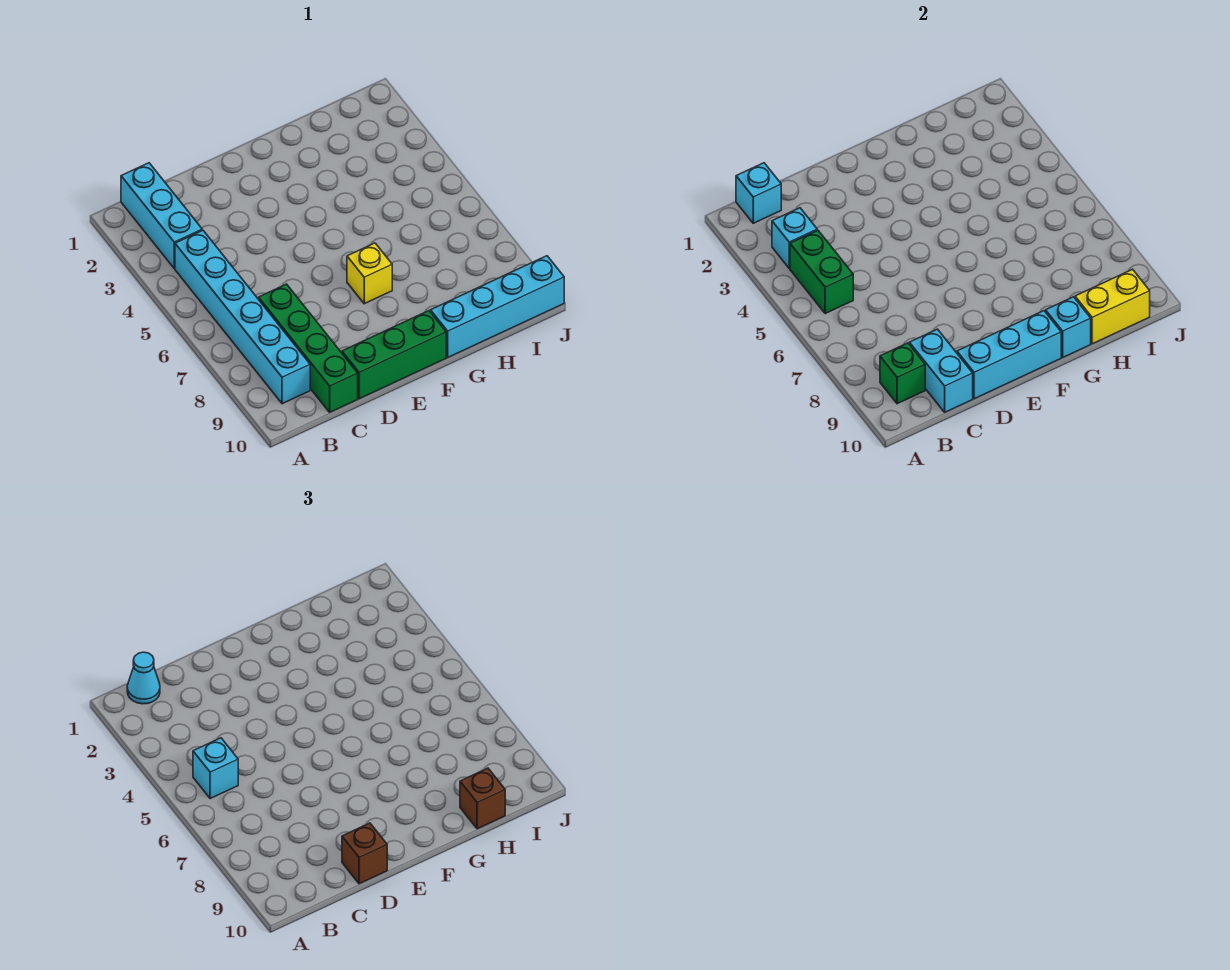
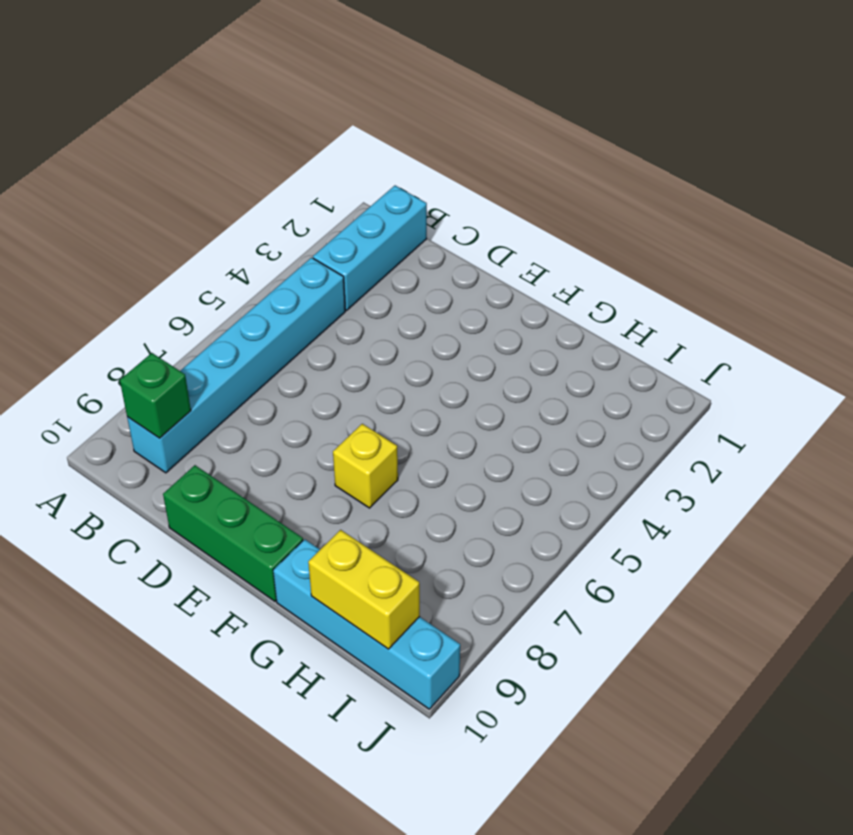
none -> green brick C7:C10 level 1
none -> cyan brick B1 level 2
none -> cyan brick B3 level 2

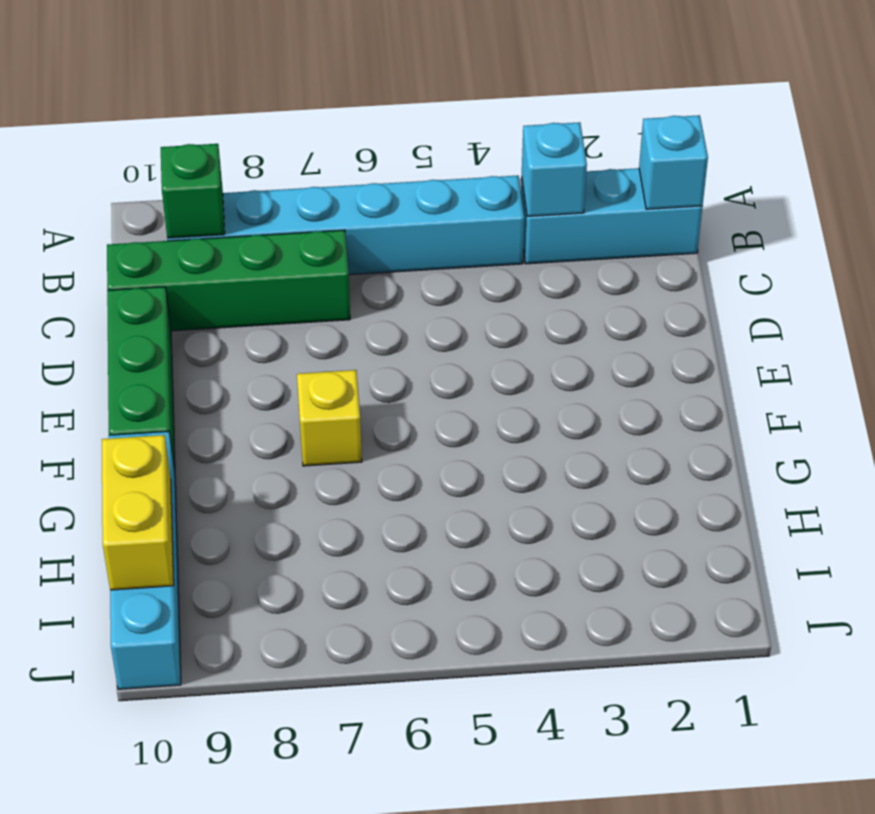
none -> green brick B4:B5 level 2
none -> cyan brick C9:C10 level 2
none -> cyan brick D10:F10 level 2

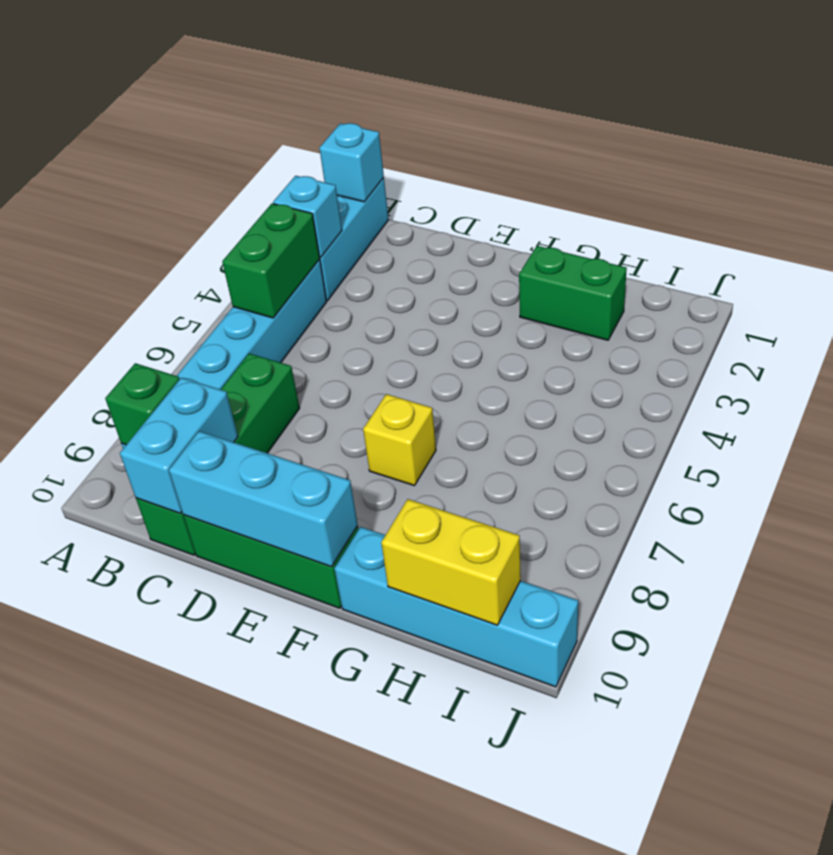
green brick G2:H2 level 1 -> none
none -> cyan brick G10 level 2
none -> cyan cone B1 level 3
none -> cyan brick B5 level 3

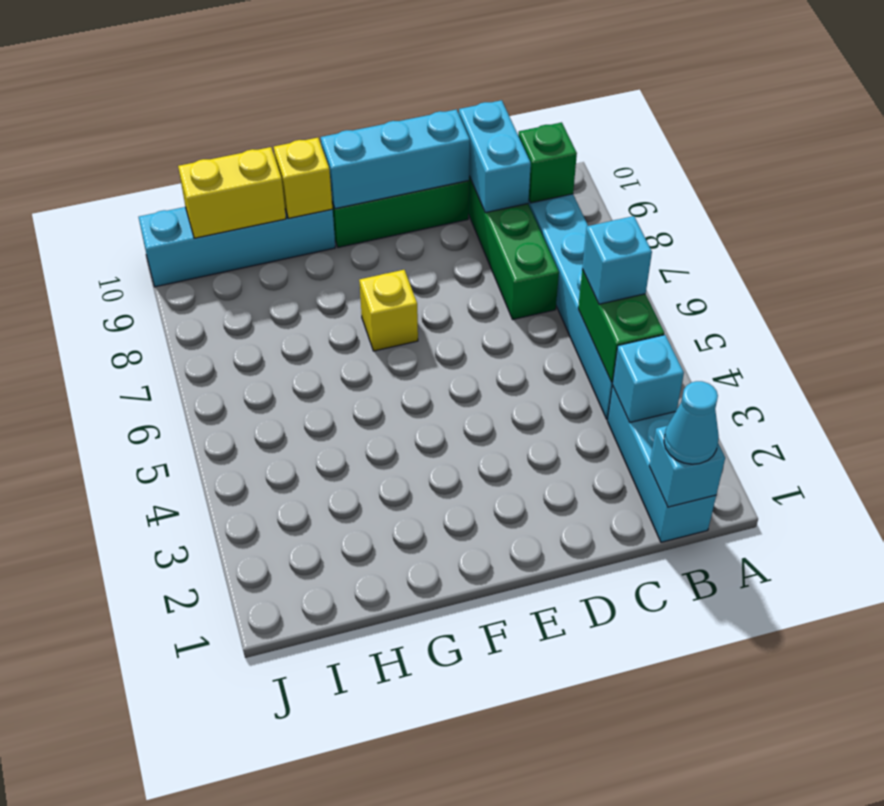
yellow brick G10 level 2 -> cyan brick G10 level 2
none -> brown brick D10 level 3
none -> brown brick H10 level 3

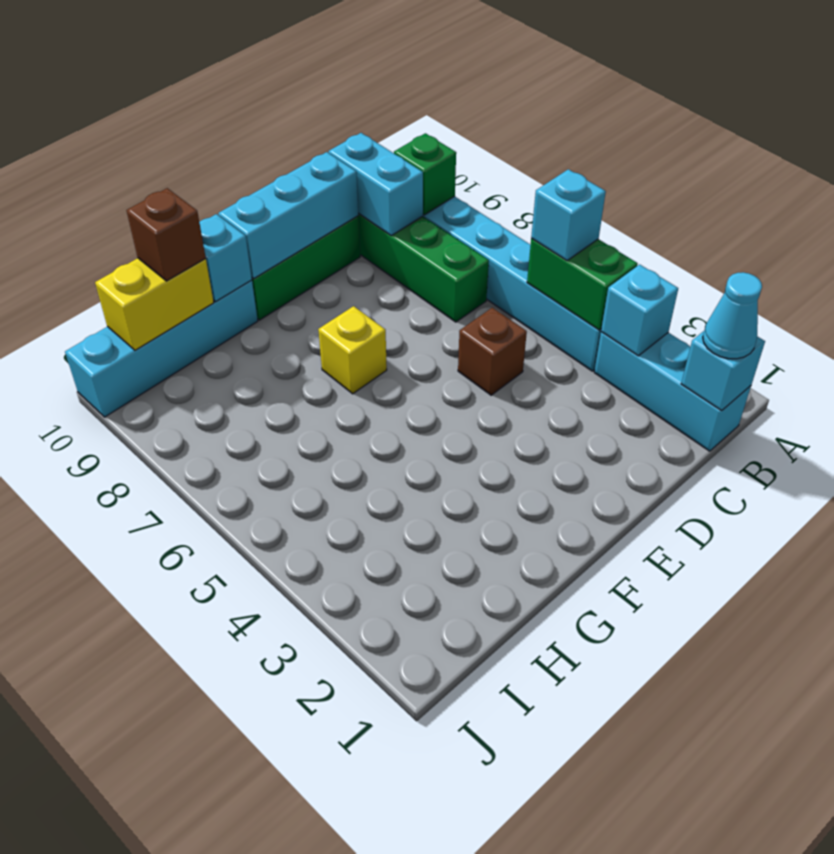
brown brick D5 level 1 -> brown brick D10 level 3

